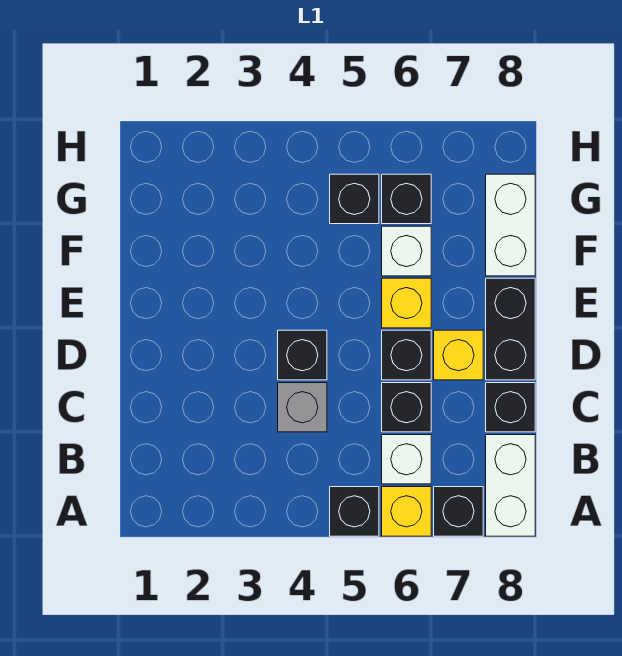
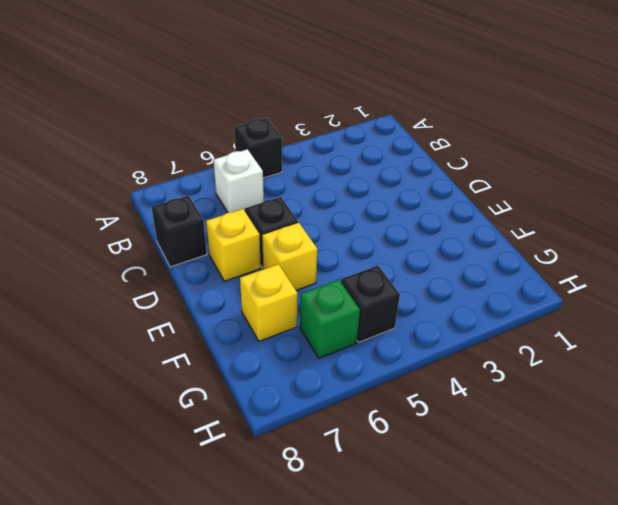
yellow brick F7 level 1 -> yellow brick A6 level 1
green brick G6 level 1 -> black brick G6 level 1
none -> black brick A7 level 1
none -> white brick A8:B8 level 1
none -> grey brick C4 level 1

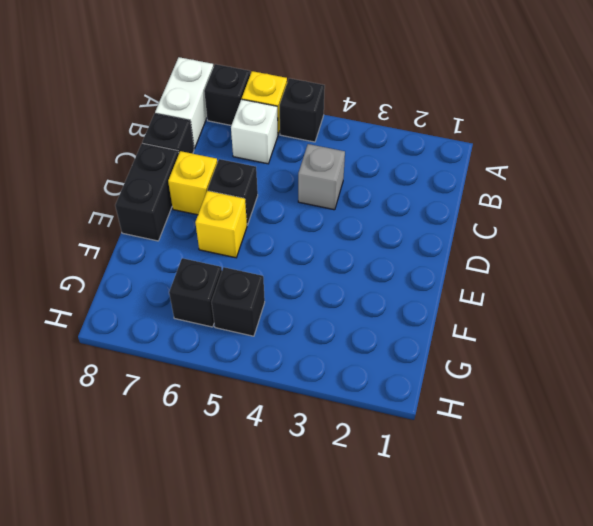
none -> black brick C6 level 1
none -> black brick D4 level 1
none -> white brick F6 level 1

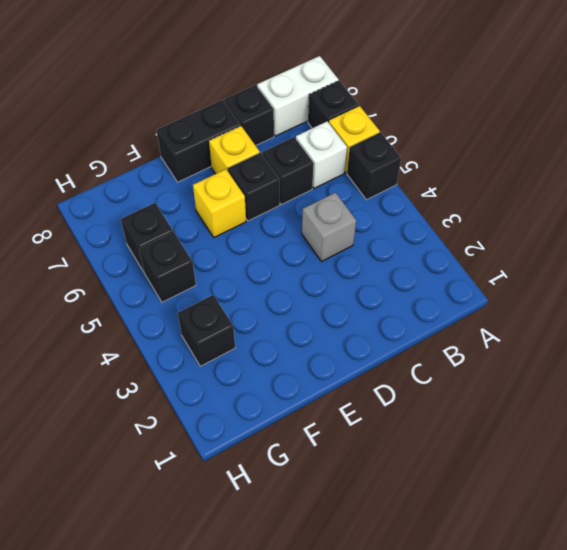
black brick G3 level 1 -> black brick D4 level 1
none -> white brick F6 level 1
none -> white brick F8:G8 level 1

